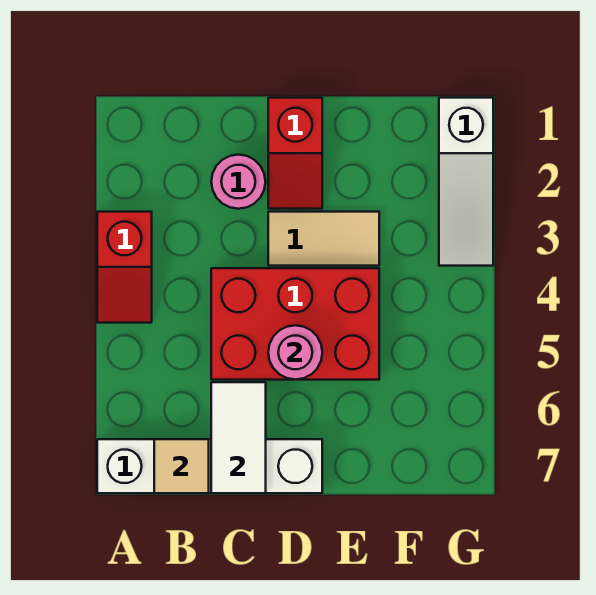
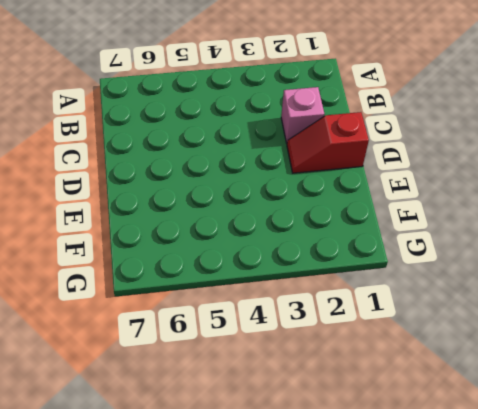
pink brick C2 level 1 -> pink round brick C2 level 1
none -> red slope A3:A4 level 1 top 3
none -> white brick A7:D7 level 1

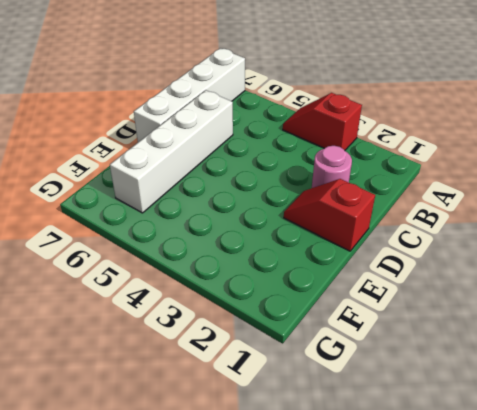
white brick C6:F6 level 1 -> none
none -> red brick C4:E5 level 1
none -> tan tile D3:E3 level 1

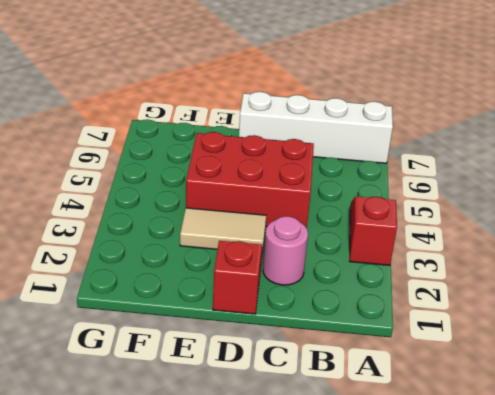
none -> white slope G1:G3 level 1 top 1
none -> tan tile B7 level 2

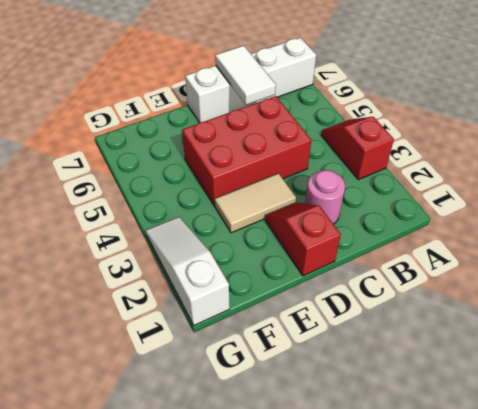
none -> tan tile B7 level 2
none -> pink round brick D5 level 2

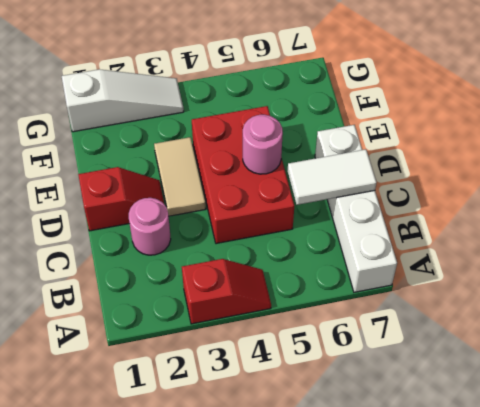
none -> tan tile B7 level 2

